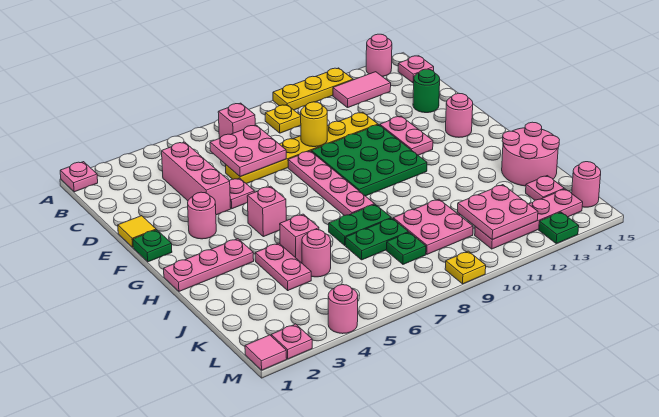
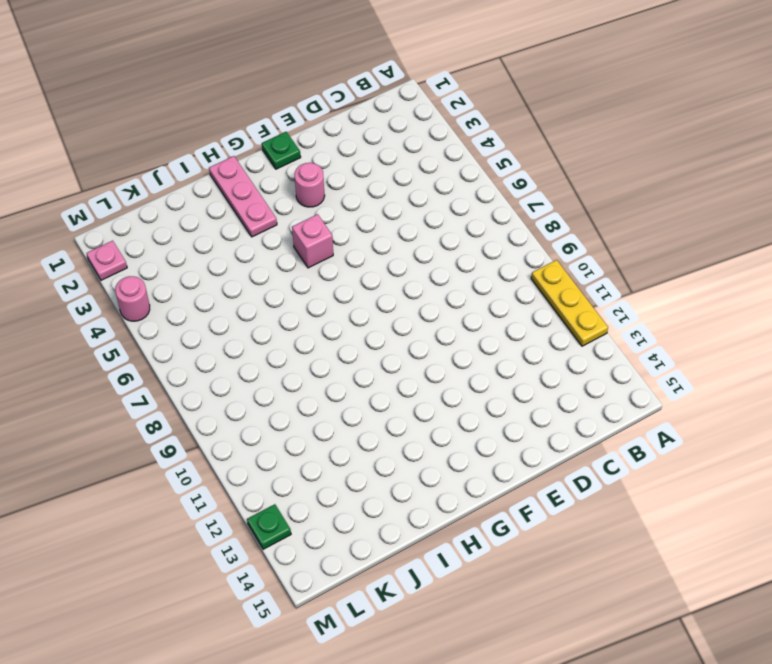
none -> pink plate A1 level 1
none -> pink round brick A14 level 1
none -> pink brick B7 level 1
none -> yellow plate B9 level 1

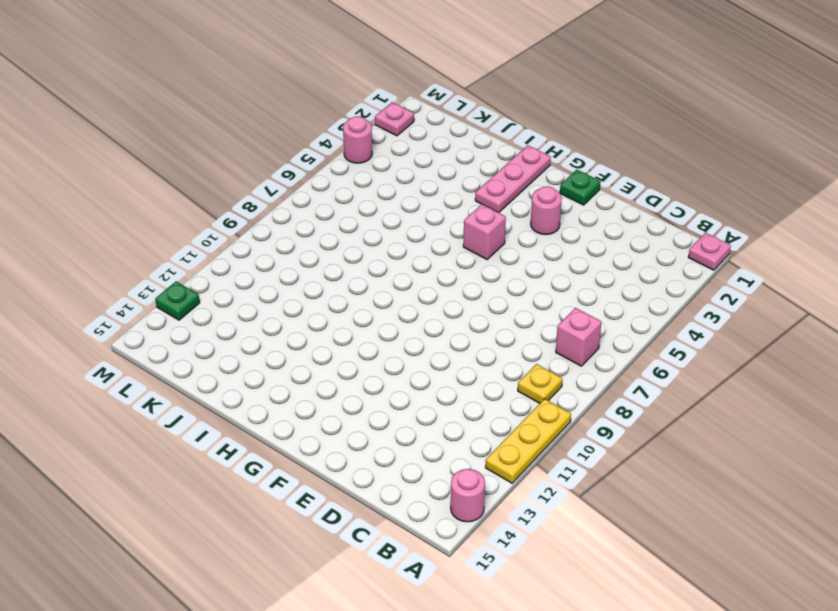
none -> pink tile B12:B13 level 1
none -> pink plate B15 level 1
none -> pink brick C4:E4 level 1
none -> yellow plate D6:D11 level 1

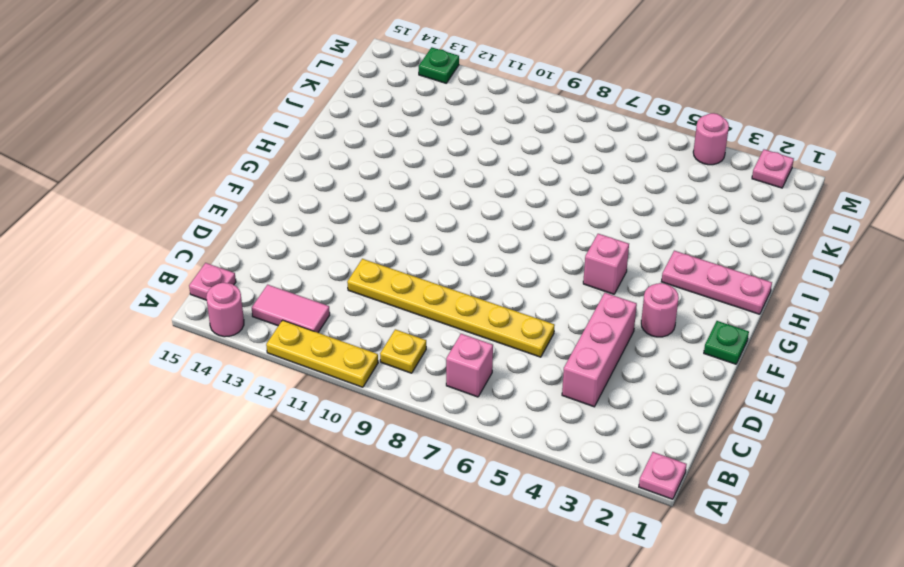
none -> green round brick D14 level 1
none -> yellow tile E1 level 1
none -> pink plate E5 level 1
none -> pink plate E8:H8 level 1

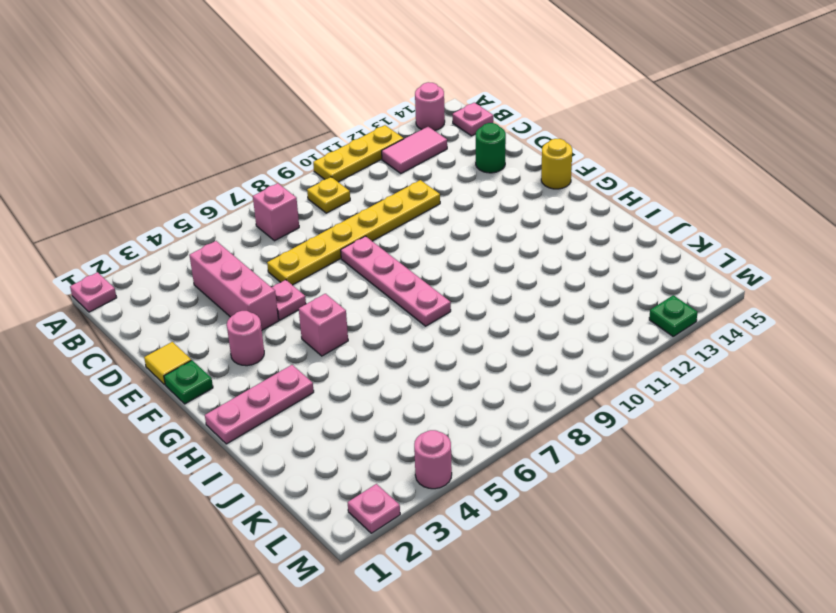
yellow round brick F15 level 1 -> yellow round brick D9 level 2
none -> green plate E9:G11 level 1
none -> pink plate E12:F12 level 1
none -> pink round brick F14 level 1
none -> pink plate I4:J4 level 1

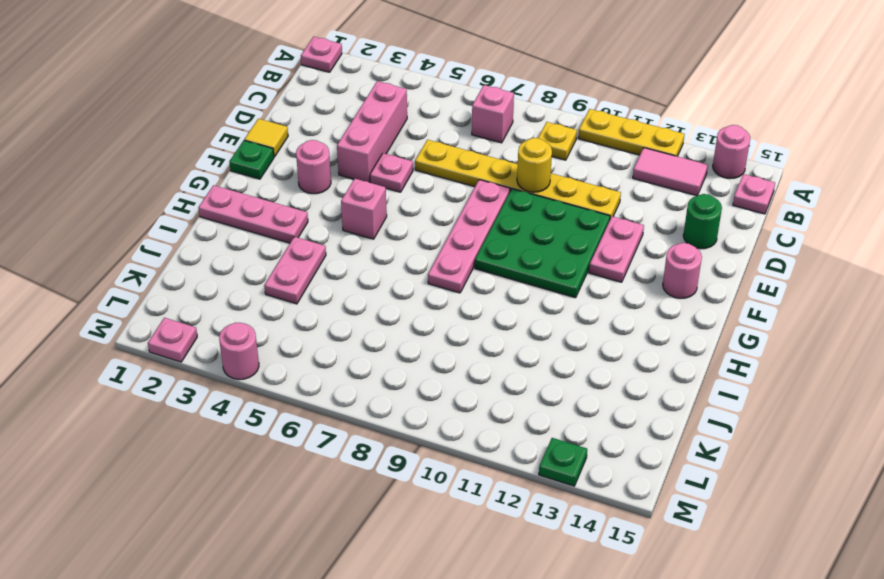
none -> pink brick I5 level 1
none -> green plate I7:I8 level 1
none -> pink round brick I14:J15 level 1
none -> pink round brick J5 level 1

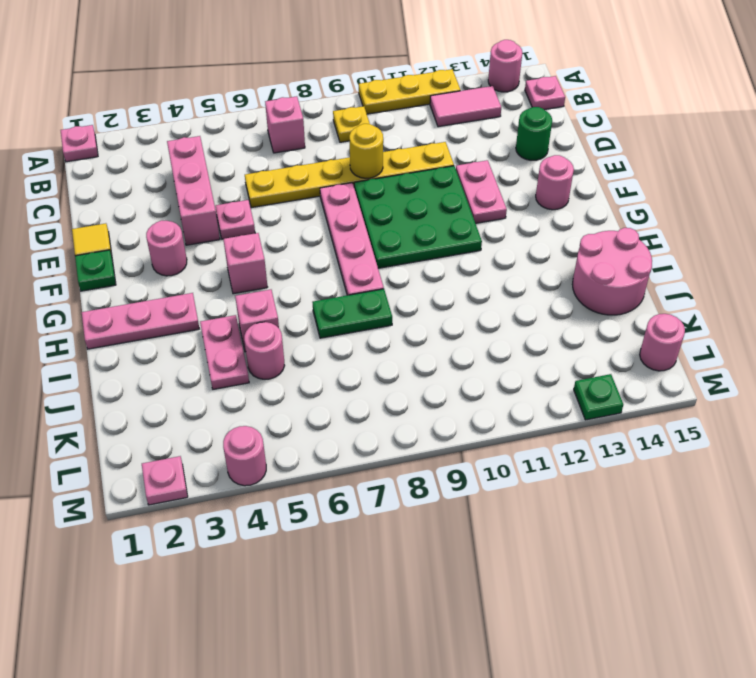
none -> green plate J7:J8 level 1
none -> pink plate J9:K10 level 1
none -> green plate K8 level 1
none -> pink plate K14 level 1

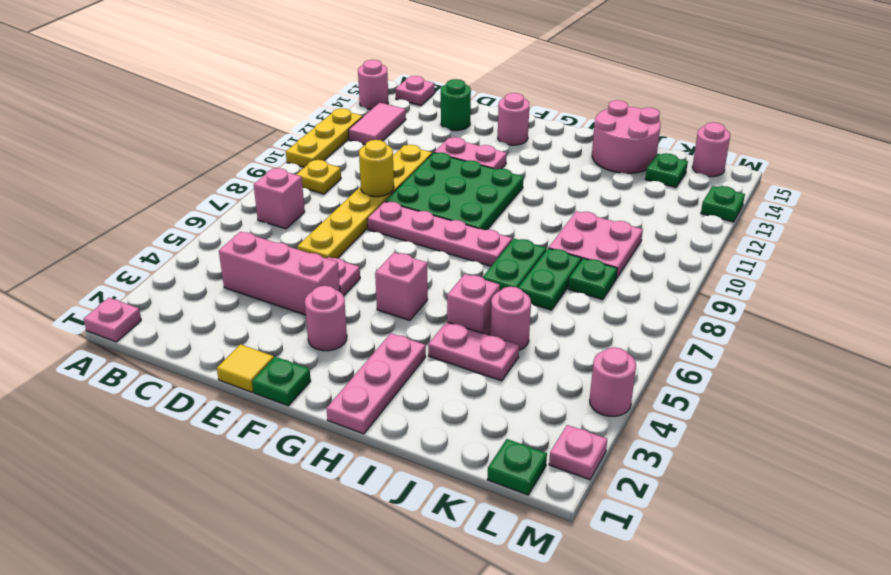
green plate K14 level 1 -> pink plate K14 level 1
green plate L1 level 1 -> none
none -> pink plate L11:L14 level 1
none -> pink tile M1 level 1
none -> yellow plate M9 level 1
none -> pink plate C6:D7 level 2

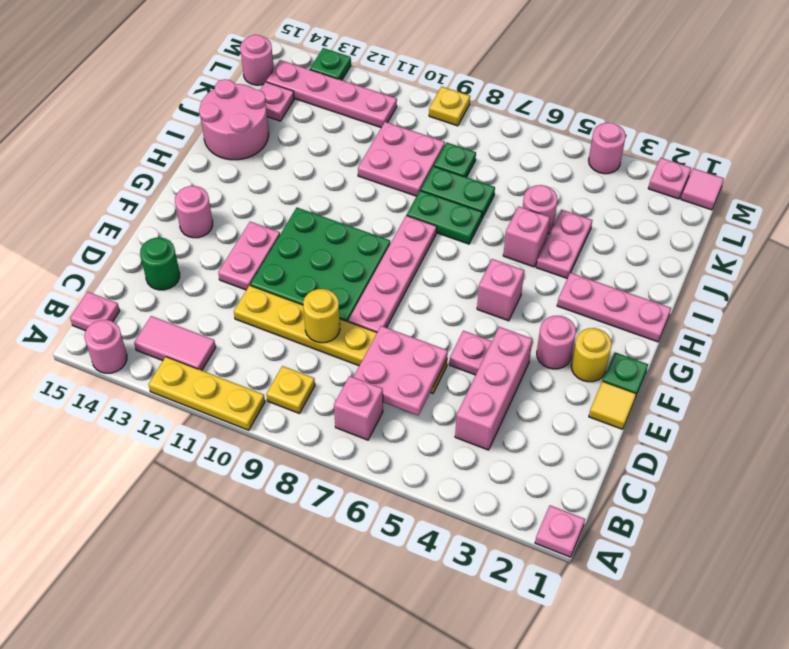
yellow round brick F2 level 1 -> none
none -> pink plate K11:L12 level 2

